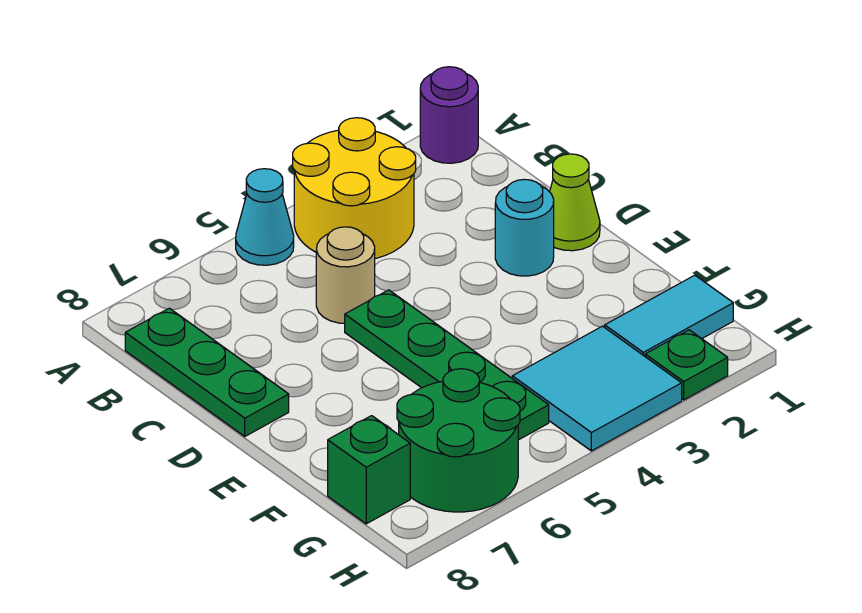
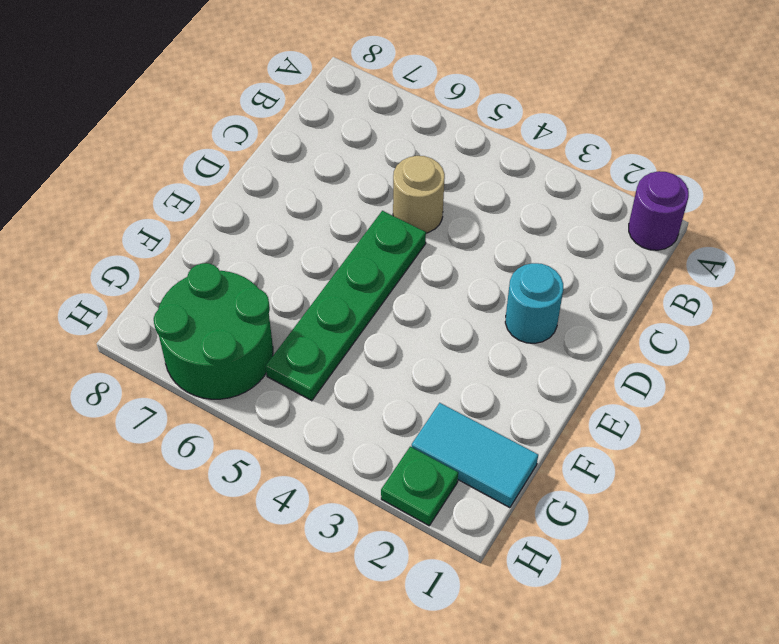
none -> yellow round brick A3:B4 level 1
none -> cyan cone A5 level 1
none -> green plate B8:D8 level 1

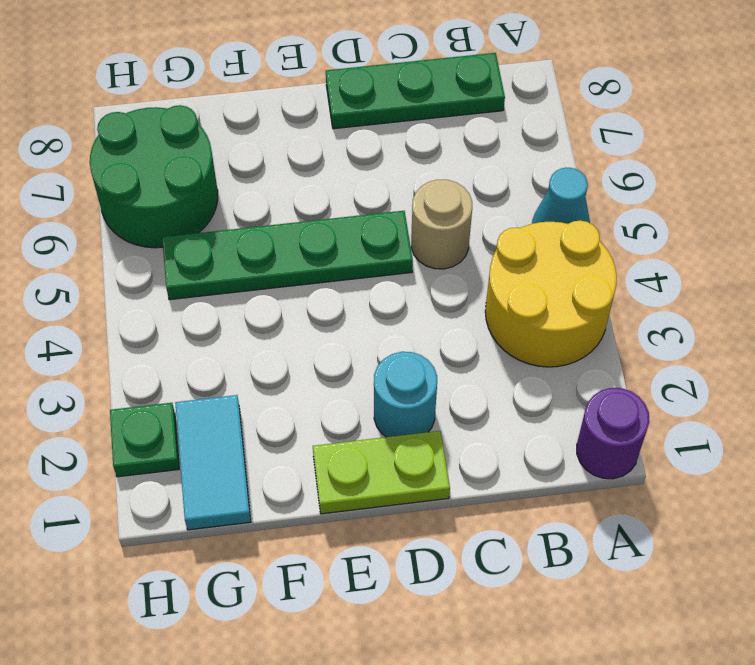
lime plate D1:E1 level 1 -> lime cone D1 level 1
none -> cyan tile G3:H4 level 1
none -> green brick G8 level 1

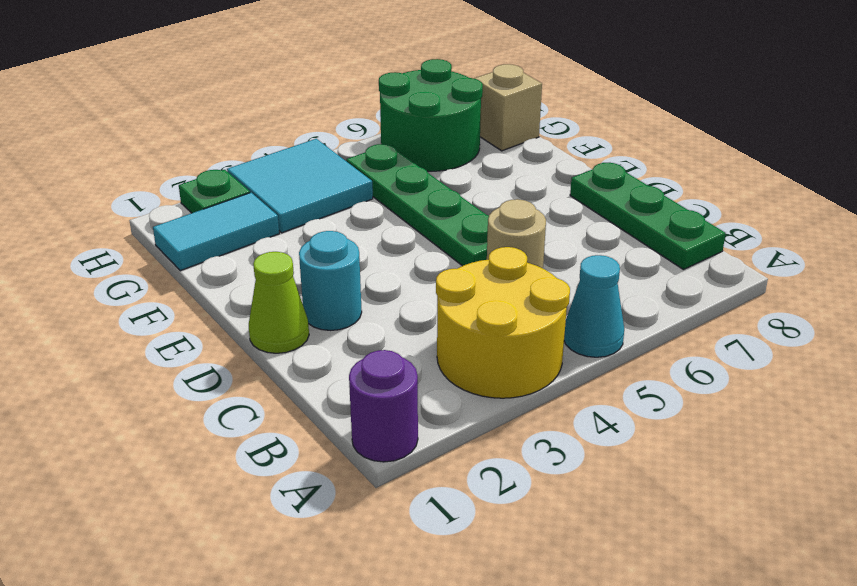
tan brick G8 level 1 -> green brick G8 level 1

